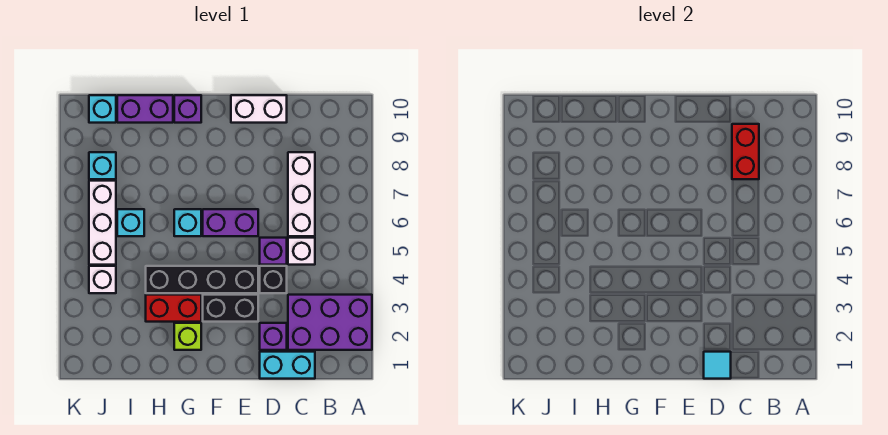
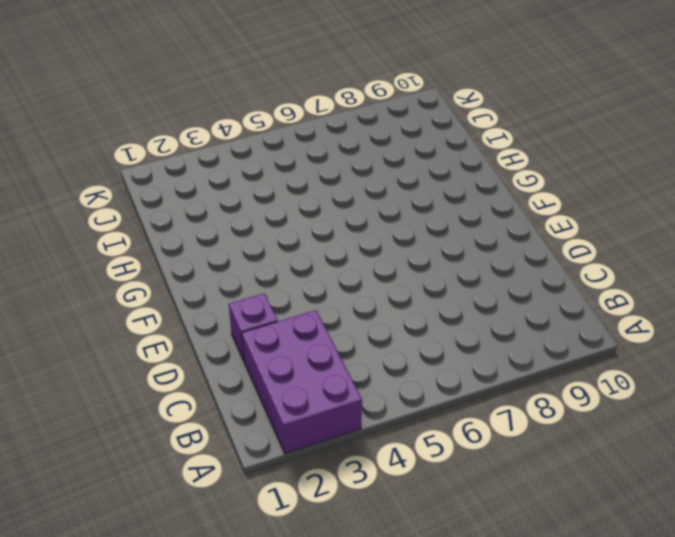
none -> cyan brick C1:D1 level 1
none -> white brick C5 level 1
none -> white brick C6:C8 level 1

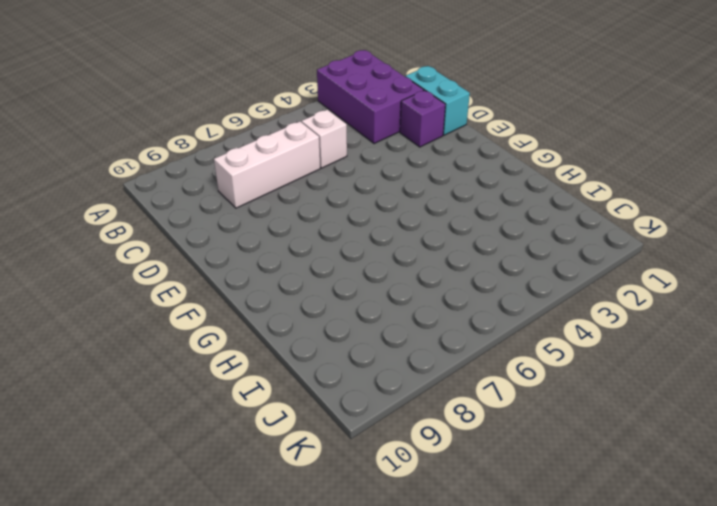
none -> black brick D4 level 1
none -> purple brick D5 level 1
none -> white brick D10:E10 level 1

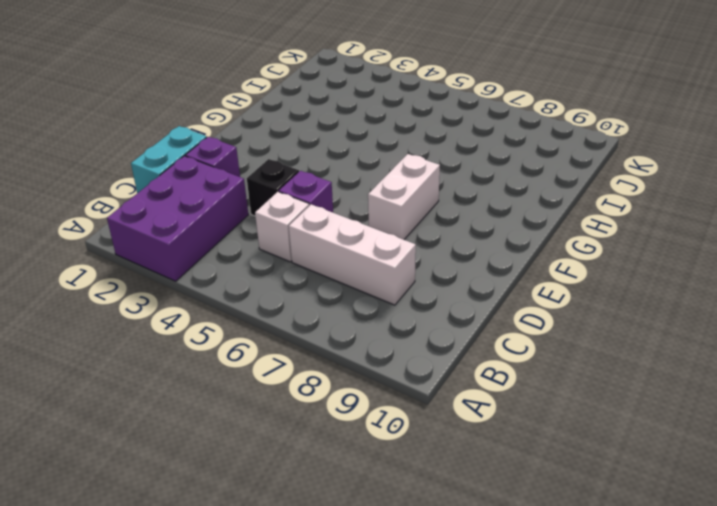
white brick E7:F7 level 1 -> white brick D10:E10 level 1
none -> black brick E3:F3 level 1
none -> black brick E4:H4 level 1
none -> purple brick E6:F6 level 1

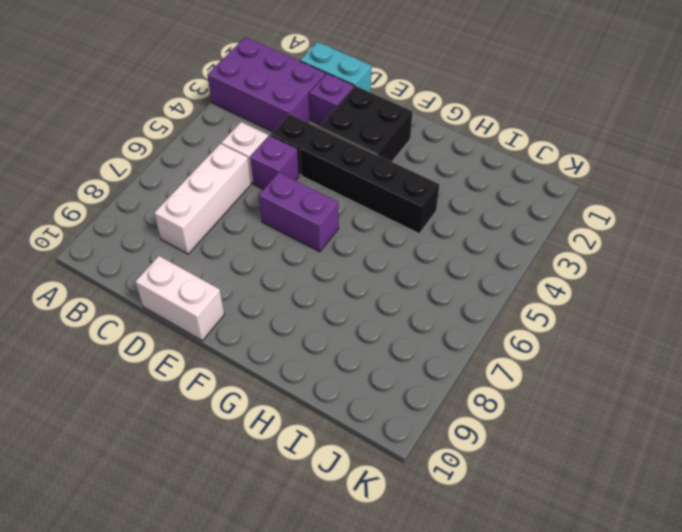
black brick E2:F3 level 1 -> black brick E3:F3 level 1
none -> lime brick G2 level 1
none -> red brick G3:H3 level 1
none -> cyan brick G6 level 1

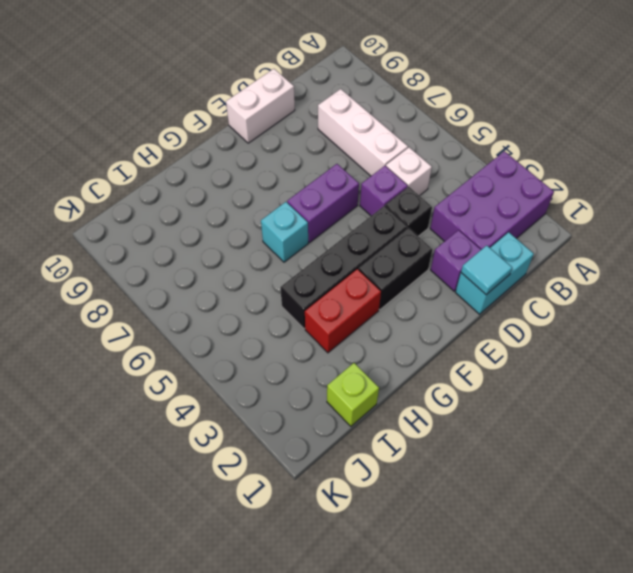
lime brick I1 level 1 -> lime brick G2 level 1
none -> purple brick G10 level 1
none -> purple brick H10:I10 level 1
none -> cyan brick I6 level 1

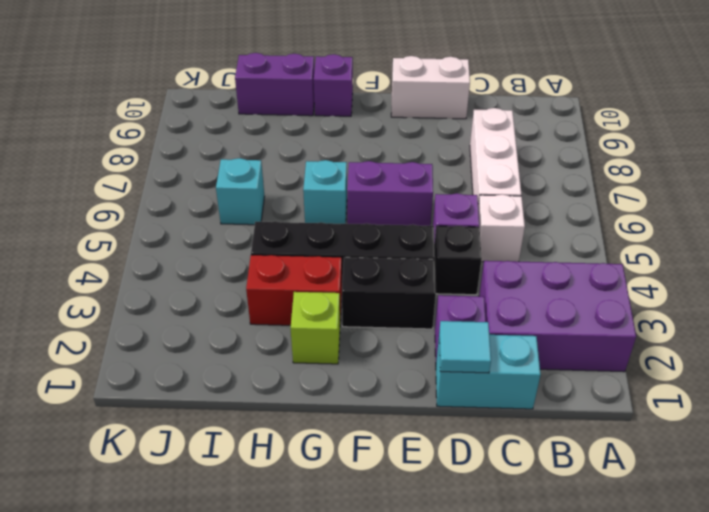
none -> white brick J4 level 1
none -> white brick J5:J7 level 1
none -> cyan brick J8 level 1

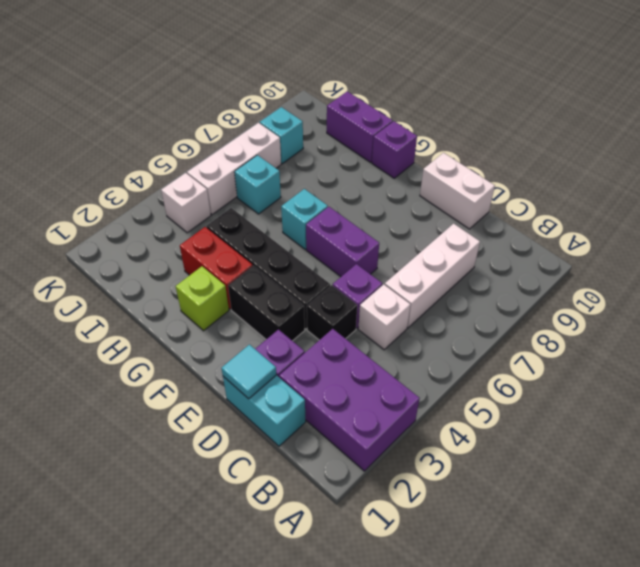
none -> cyan brick J10 level 1
none -> red brick C8:C9 level 2

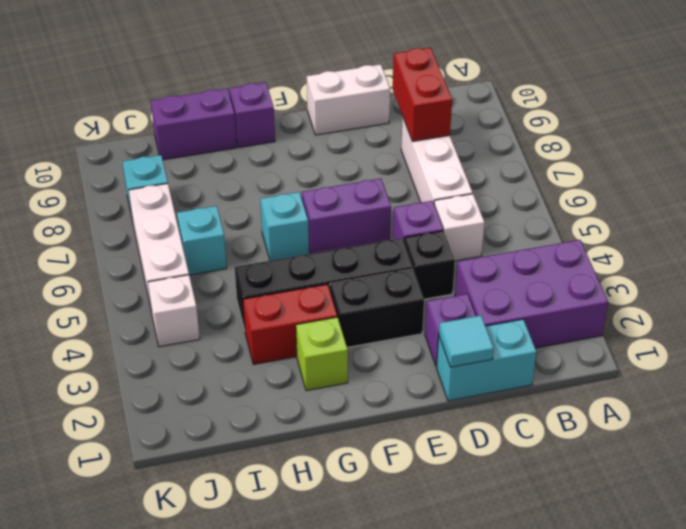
none -> cyan brick J10 level 1

